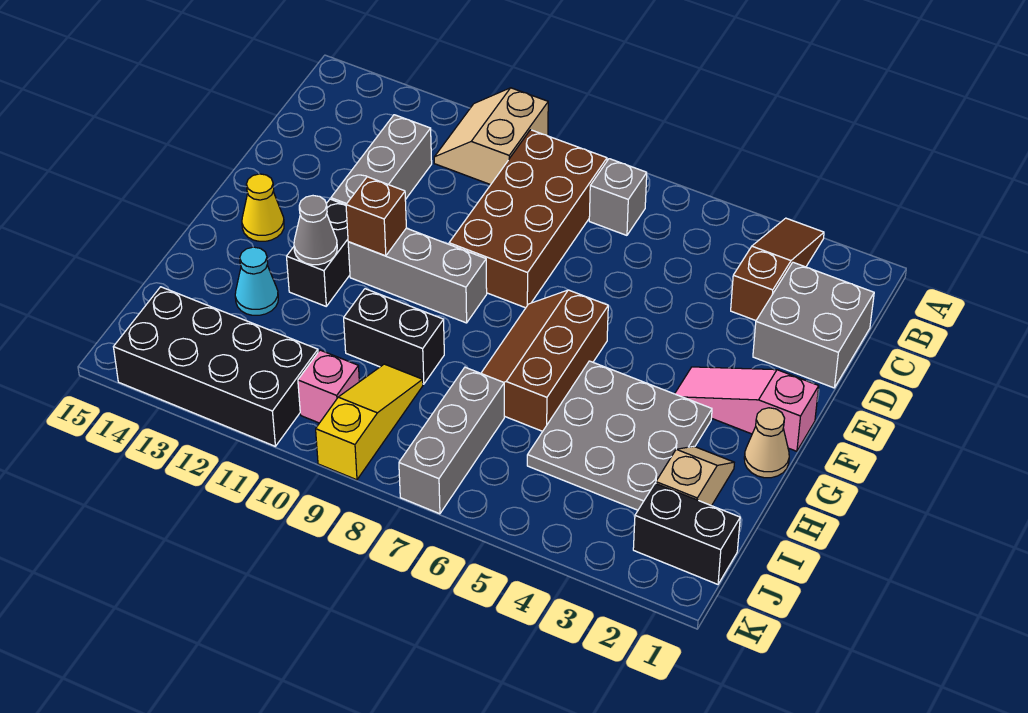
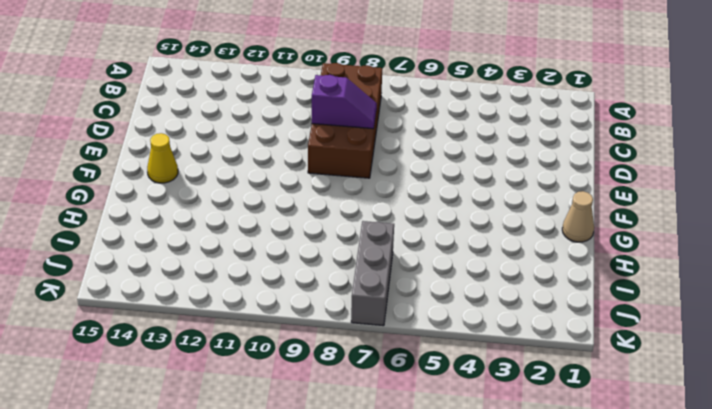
purple slope D8:D9 level 2 top 9 -> none
none -> brown slope A3:C3 level 1 top C
none -> tan slope A10:B11 level 1 top 10
none -> grey brick B7 level 1

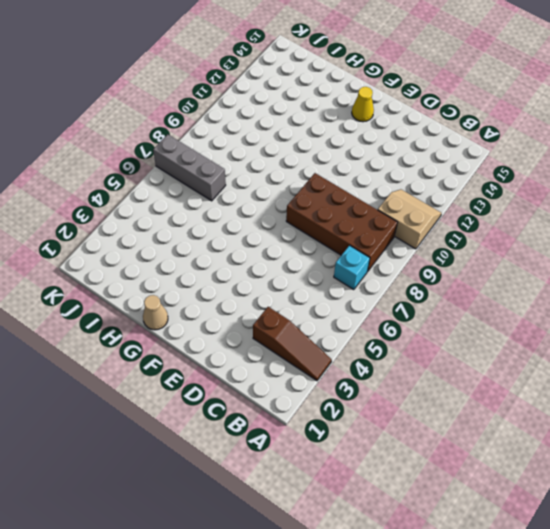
cyan brick B7 level 1 -> grey brick B7 level 1
none -> grey brick C1:D2 level 1
none -> grey brick C12:E12 level 1
none -> pink slope F1:F3 level 1 top 1

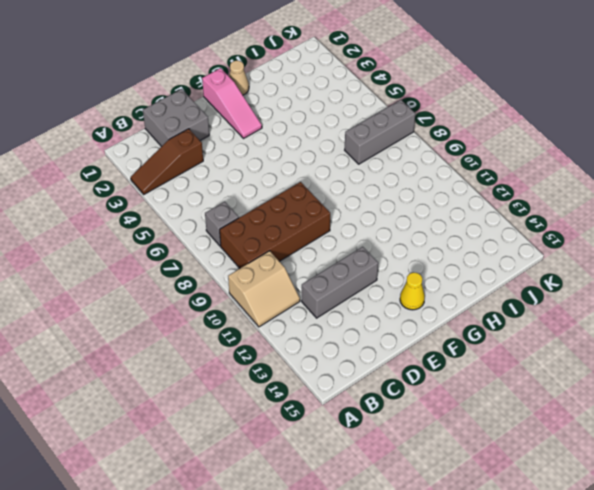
none -> brown slope F6:H7 level 1 top 6
none -> grey brick F9:F11 level 1
none -> black brick F12:G12 level 1

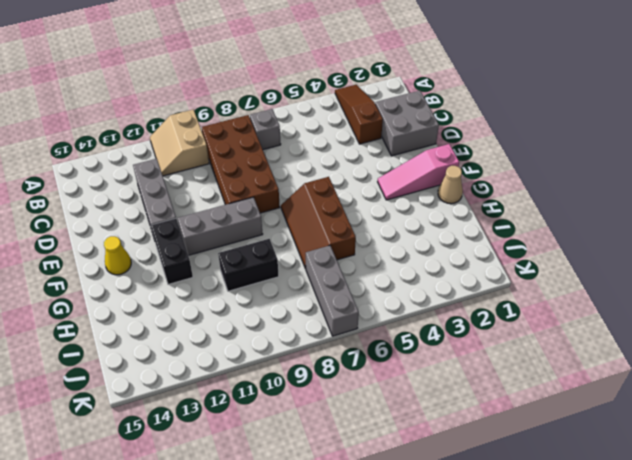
none -> grey plate G3:I5 level 1
none -> tan slope H2:I2 level 1 top I
none -> cyan cone H13 level 1

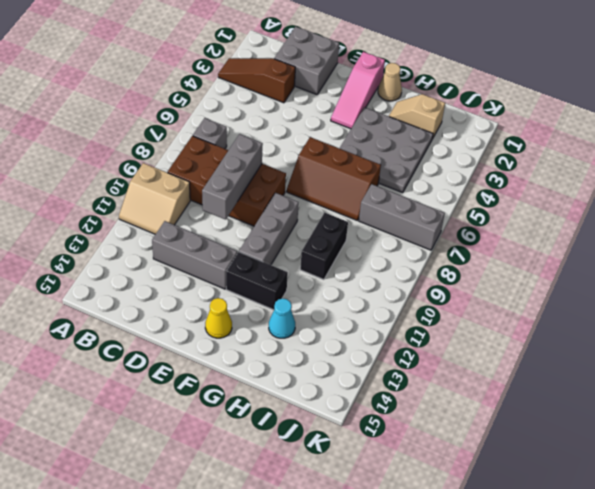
grey brick D8:D10 level 2 -> none
none -> yellow slope I9:K9 level 1 top K
none -> black brick J1:J2 level 1
none -> pink brick J10 level 1

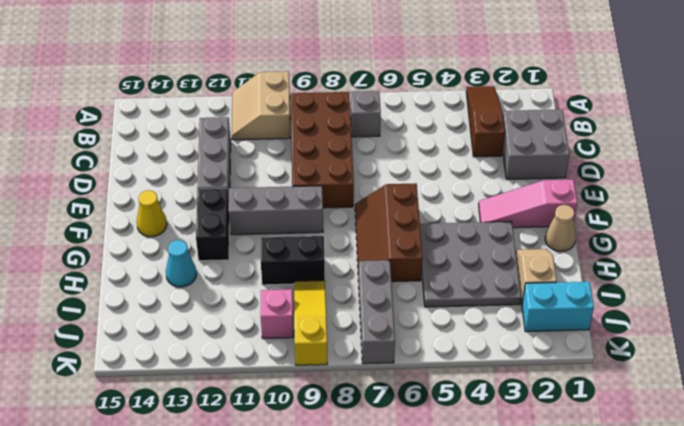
cyan brick J1:J2 level 1 -> black brick J1:J2 level 1
none -> black brick J11:K14 level 1
none -> brown brick F11 level 2
none -> grey cone G12 level 2

